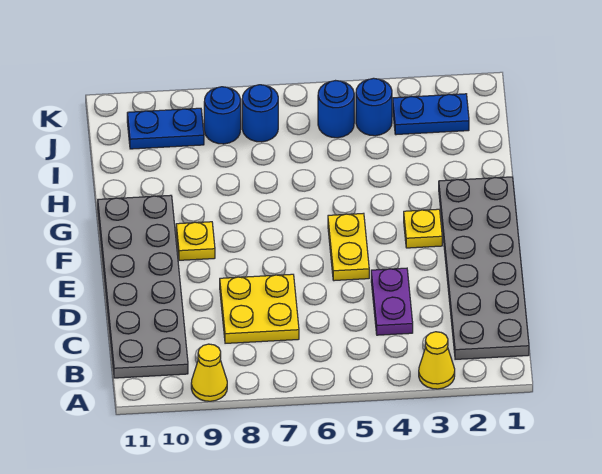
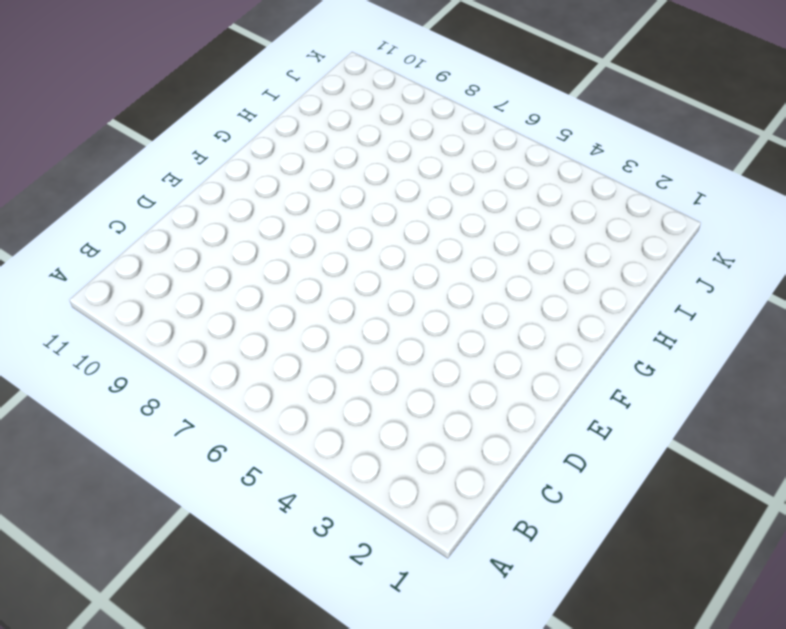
none -> yellow cone A3 level 1
none -> yellow cone A9 level 1
none -> grey plate B1:G2 level 1

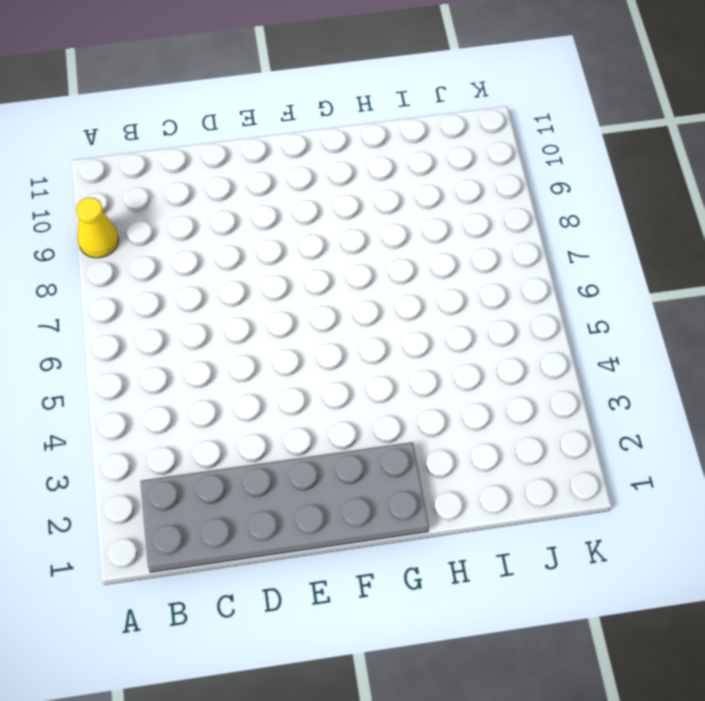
none -> yellow cone A3 level 1
none -> grey plate B10:G11 level 1
none -> purple plate C4:D4 level 1

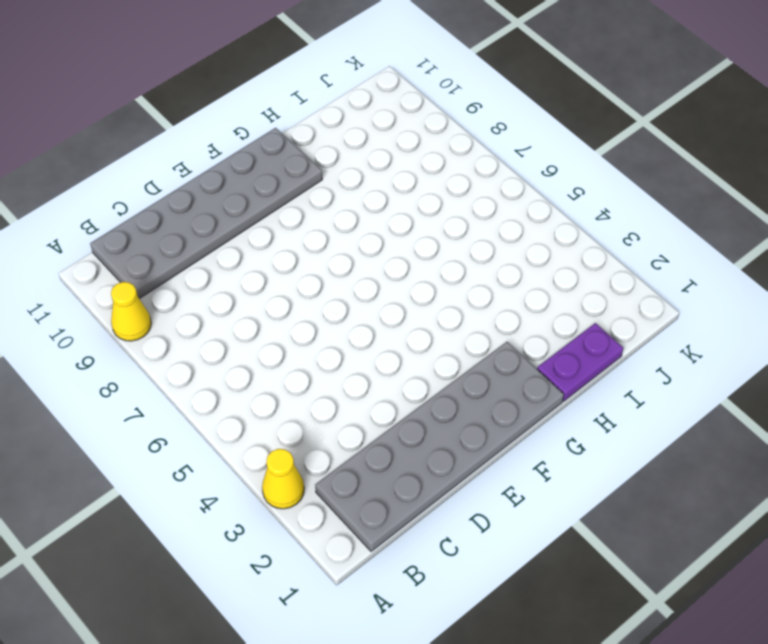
purple plate H1:I1 level 1 -> purple plate C4:D4 level 1
none -> yellow plate C7:D8 level 1
none -> yellow plate E5:F5 level 1
none -> yellow plate F3 level 1

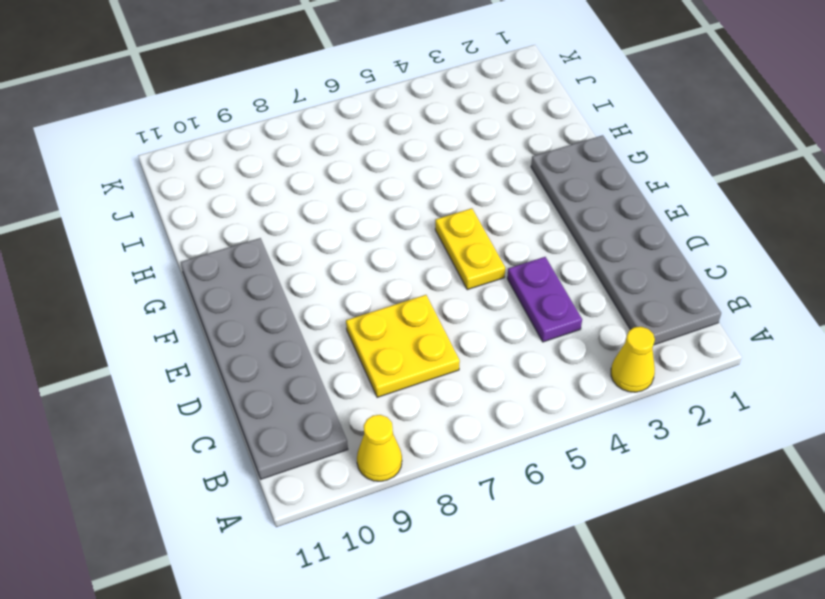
none -> yellow plate F3 level 1
none -> yellow plate F9 level 1
none -> blue plate J2:J3 level 1

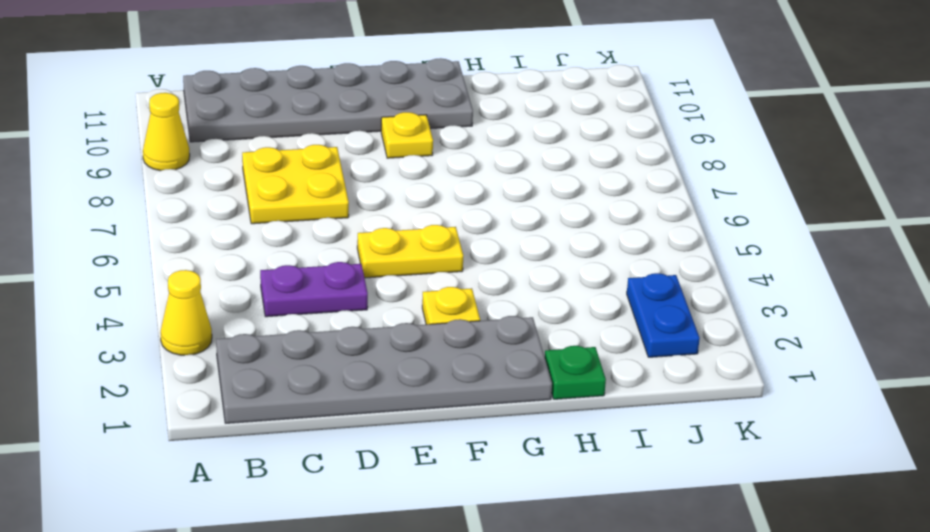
green plate H1 level 1 -> none
none -> blue round brick J4 level 1
none -> blue round brick J5 level 1
none -> blue round brick J7 level 1

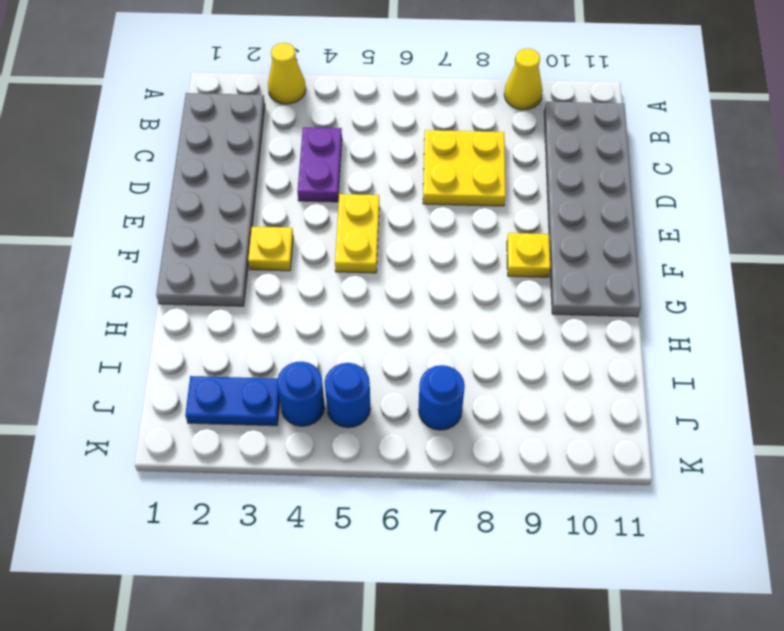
none -> blue round brick J8 level 1
none -> blue plate J9:J10 level 1

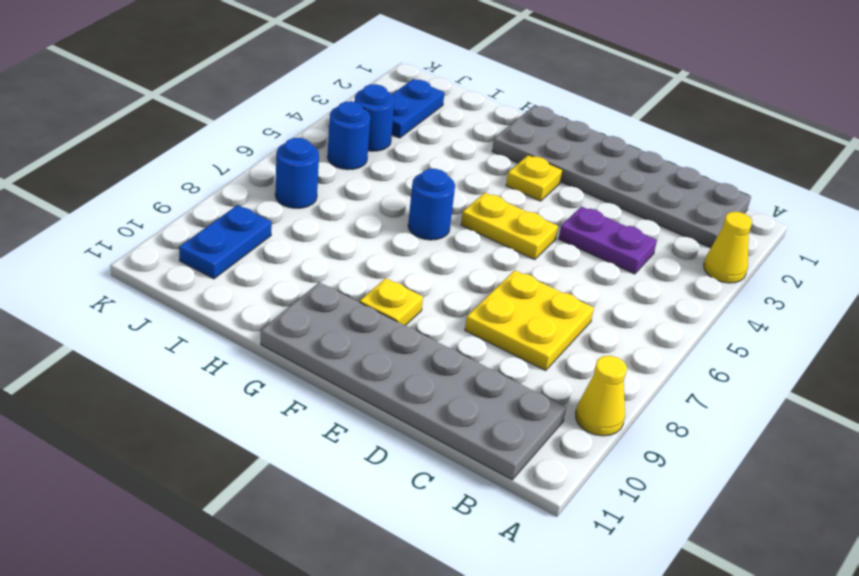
blue round brick G6 level 1 -> blue round brick J8 level 1

